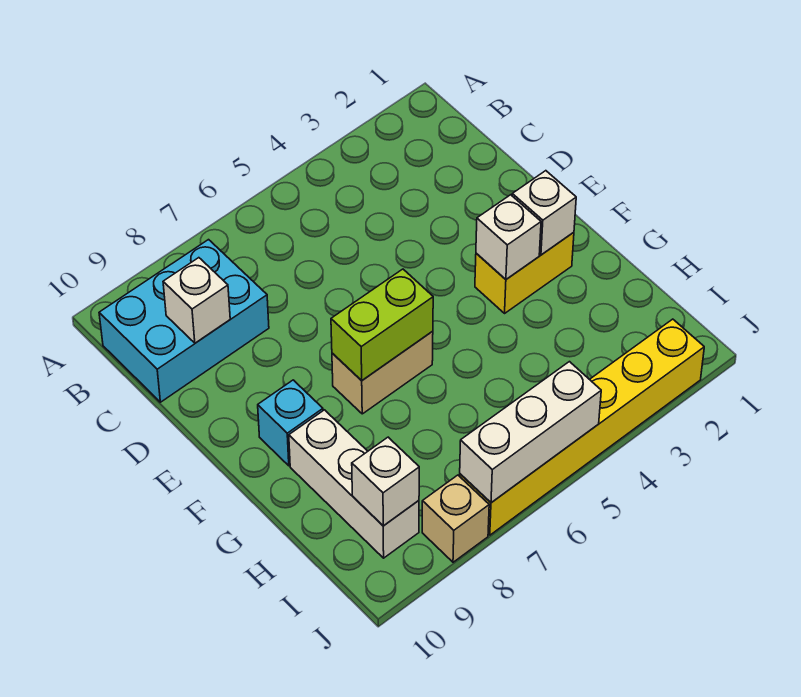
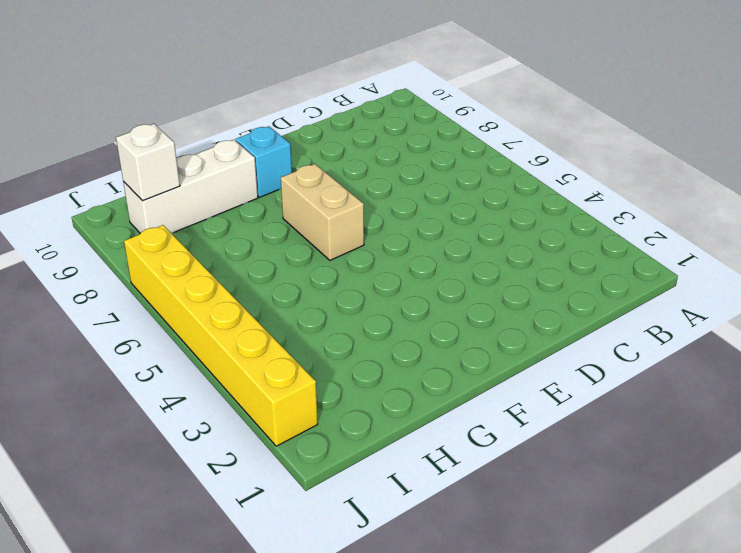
none -> cyan brick B8:C10 level 1
none -> yellow brick F2:F3 level 1
none -> tan brick J8 level 1

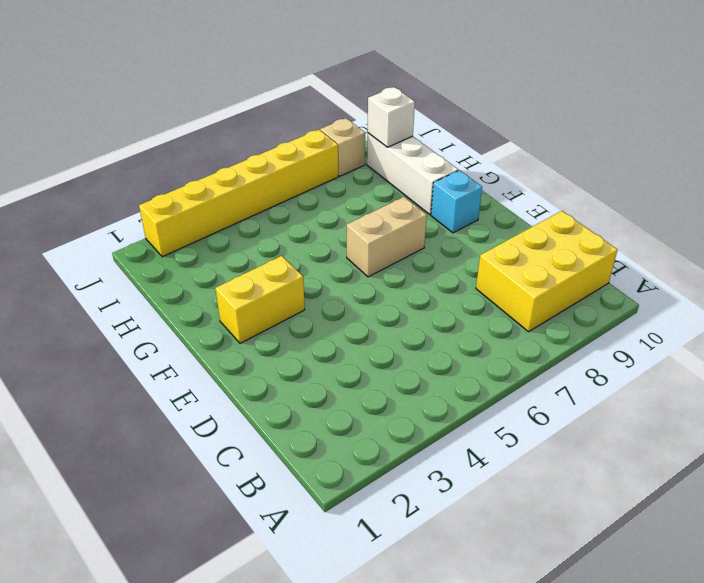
yellow brick B8:C10 level 1 -> cyan brick B8:C10 level 1
none -> white brick C9 level 2
none -> white brick F2 level 2
none -> white brick F3 level 2

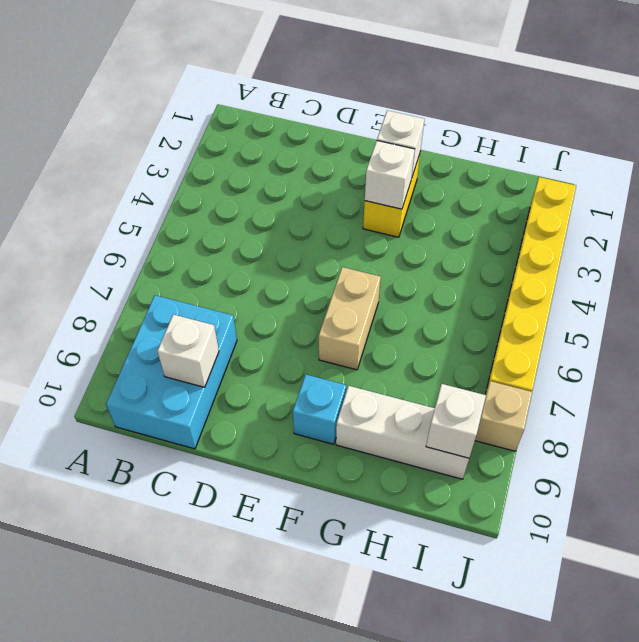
none -> lime brick F6:F7 level 2
none -> white brick J5:J7 level 2

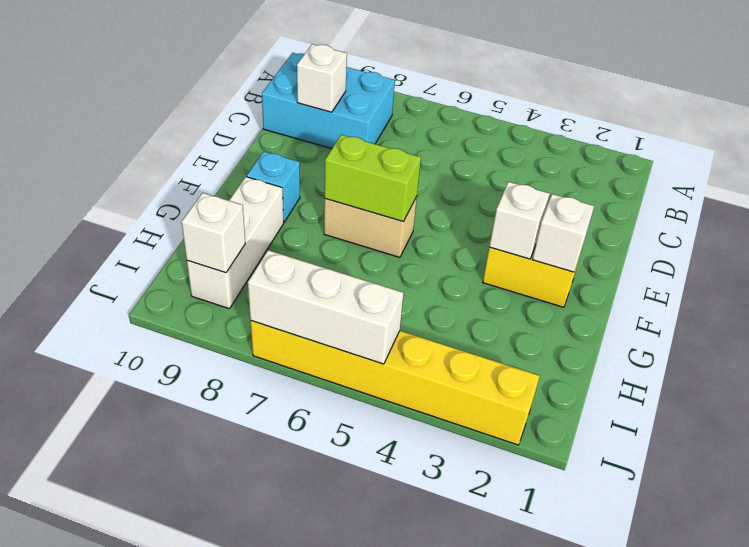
none -> tan brick J8 level 1

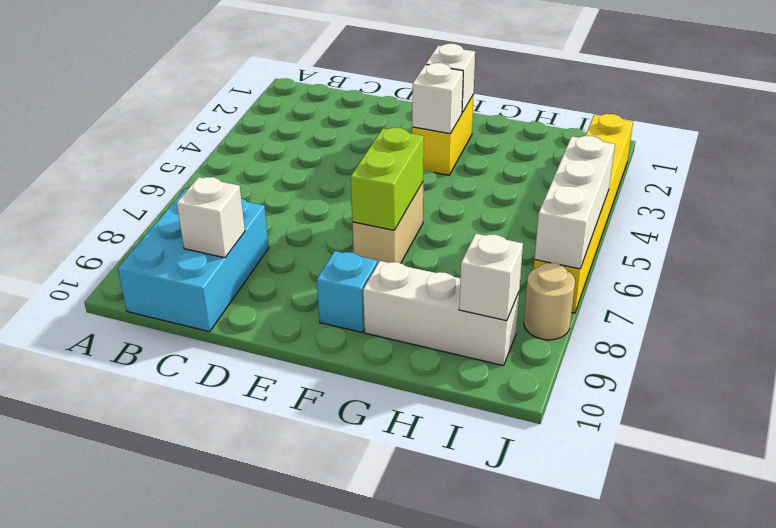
tan round brick J8 level 1 -> tan brick J8 level 1

